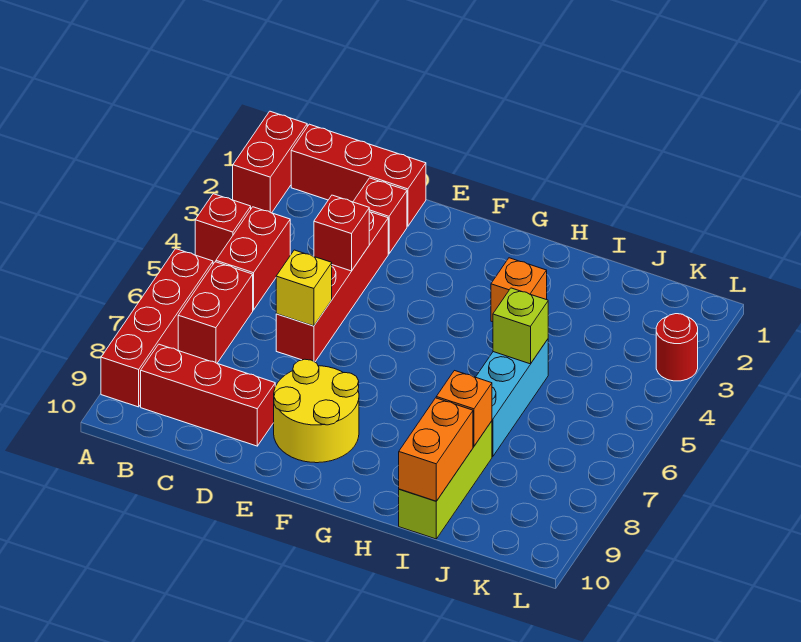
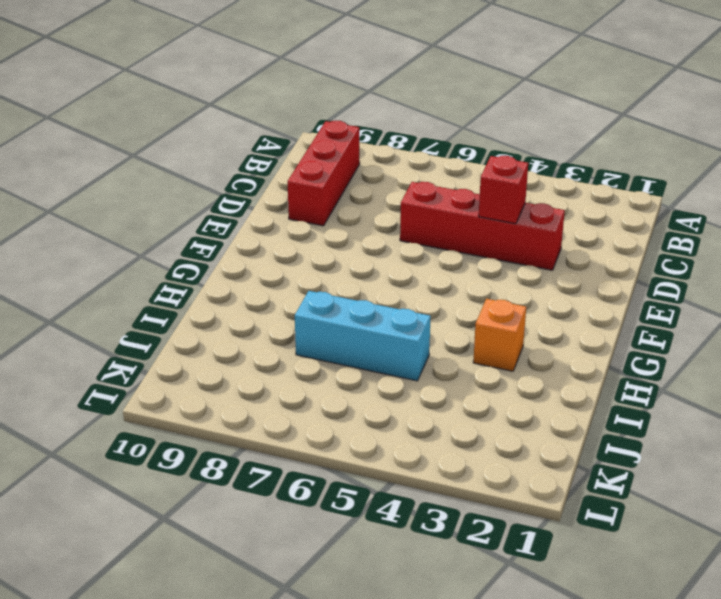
none -> red brick A1:A2 level 1
none -> red brick A4 level 1
none -> red brick A6:A9 level 1

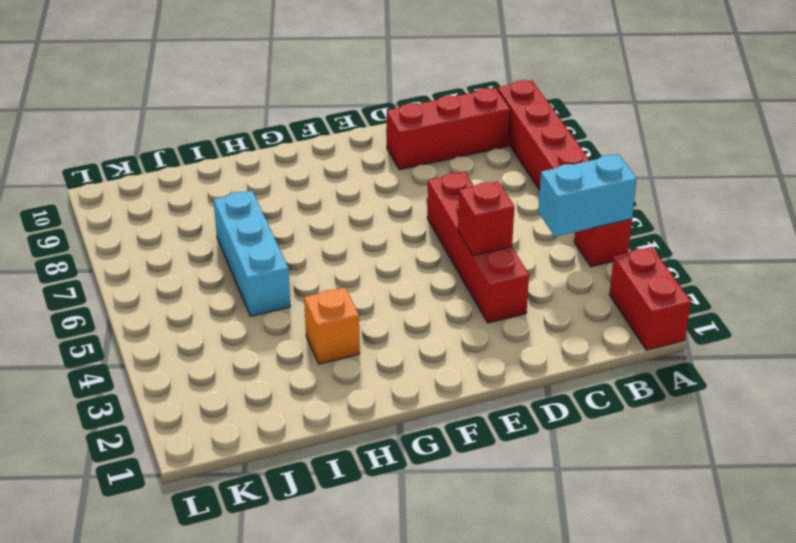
cyan brick A4:B4 level 2 -> none
none -> red brick B1:D1 level 1
none -> red brick B4:B5 level 1
none -> red brick B6:B7 level 1

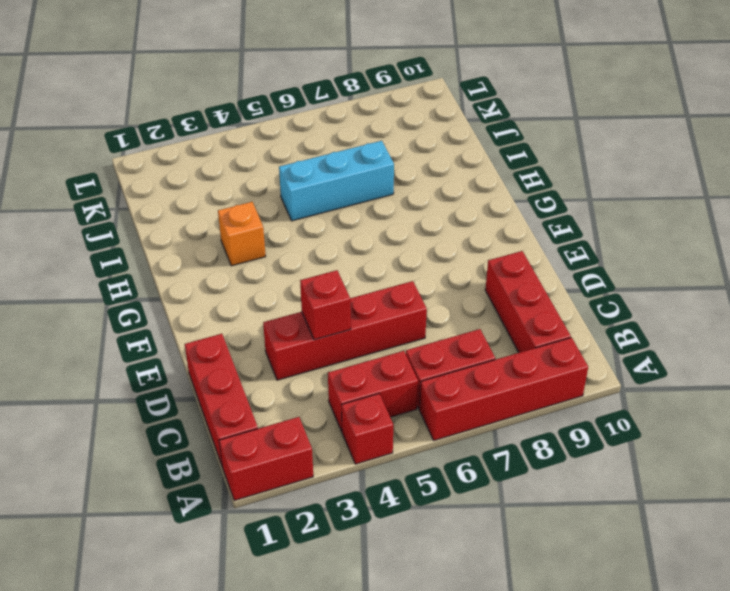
none -> red brick D2 level 1
none -> yellow round brick E8:F9 level 1
none -> lime brick I8:I10 level 1

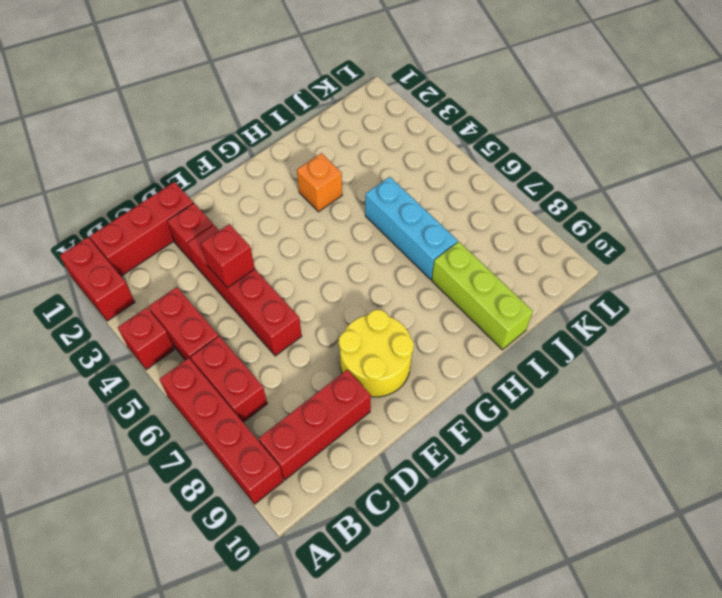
none -> red round brick L3 level 1
none -> yellow brick D6 level 2
none -> lime brick I5 level 2

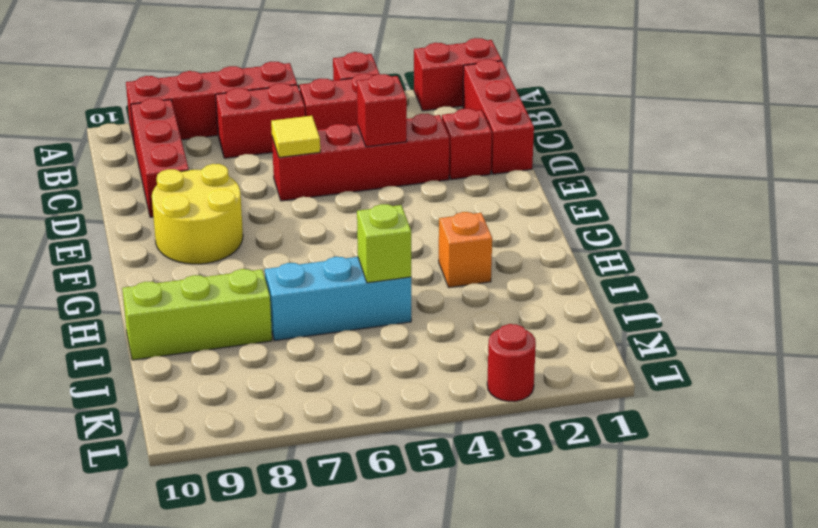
yellow tile D6 level 2 -> yellow brick D6 level 2
none -> orange brick I8 level 2
none -> orange brick I9:I10 level 2

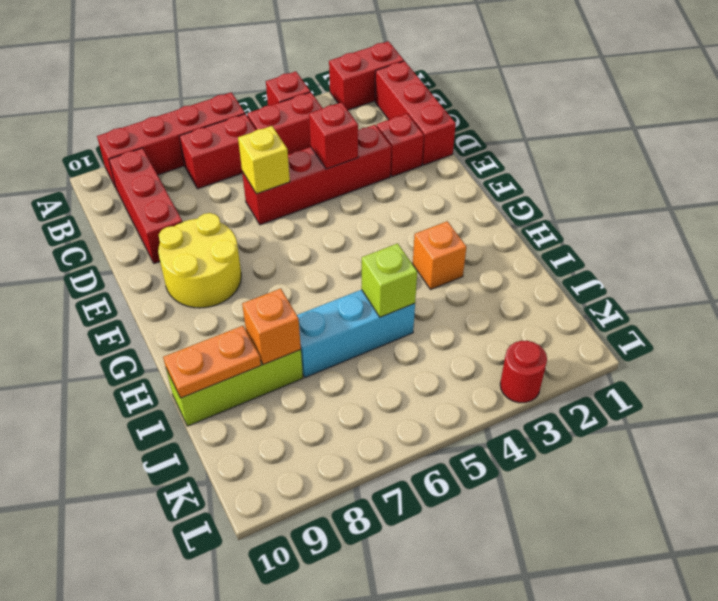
orange plate I9:I10 level 2 -> orange brick I9:I10 level 2

